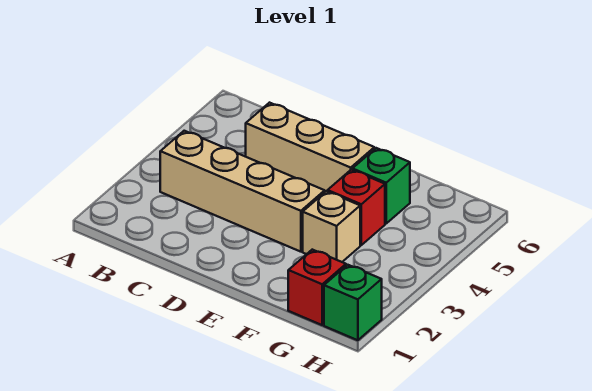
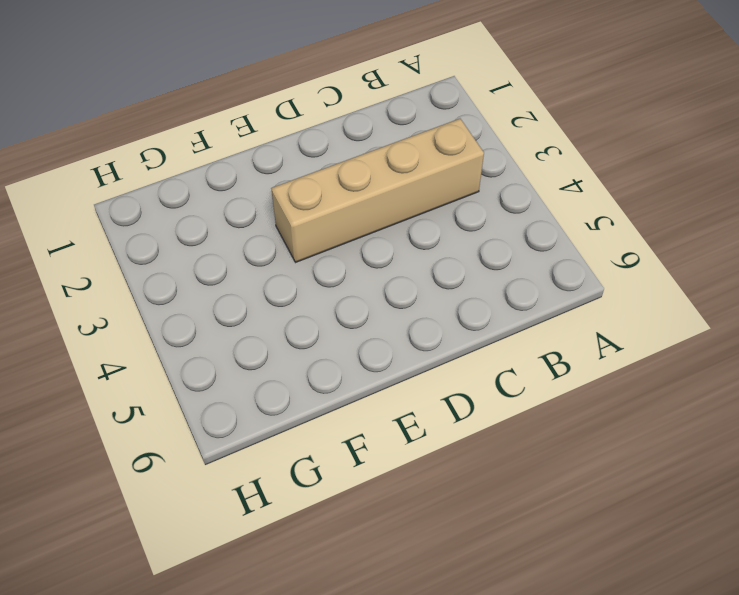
none -> tan brick C5:E5 level 1
none -> tan brick F3 level 1

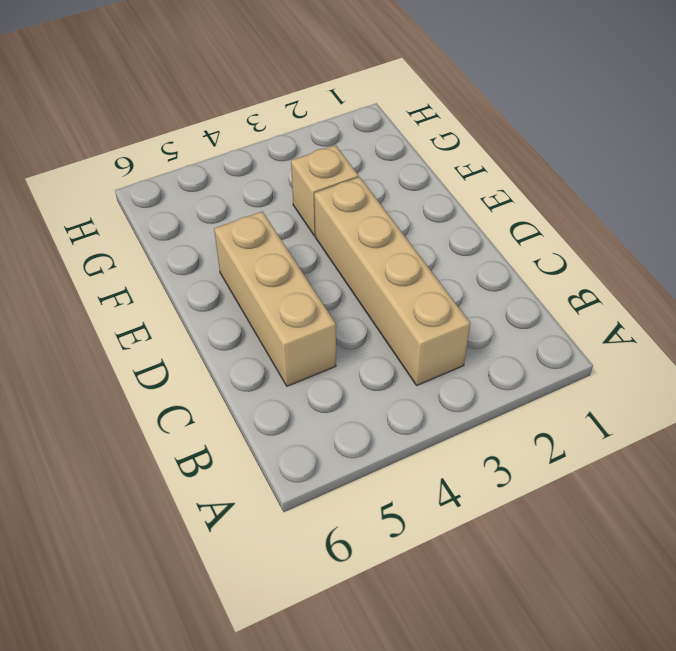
none -> red brick F4 level 1
none -> green brick F5 level 1

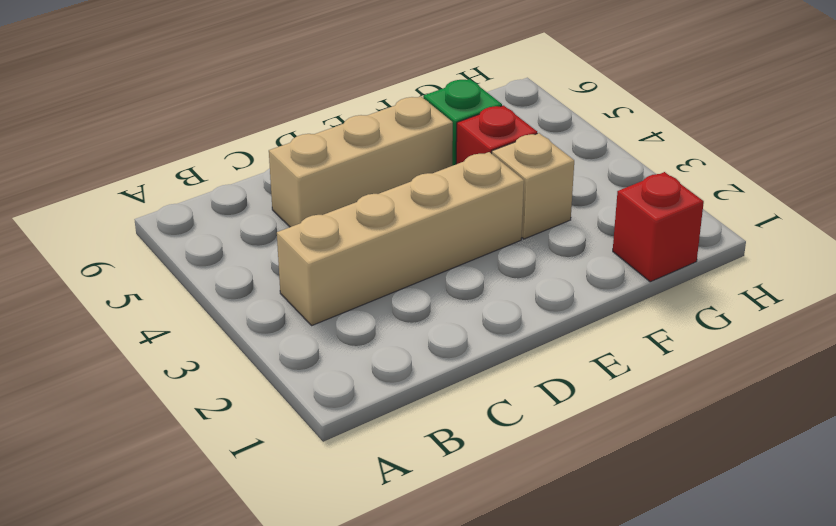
none -> green brick H1 level 1

